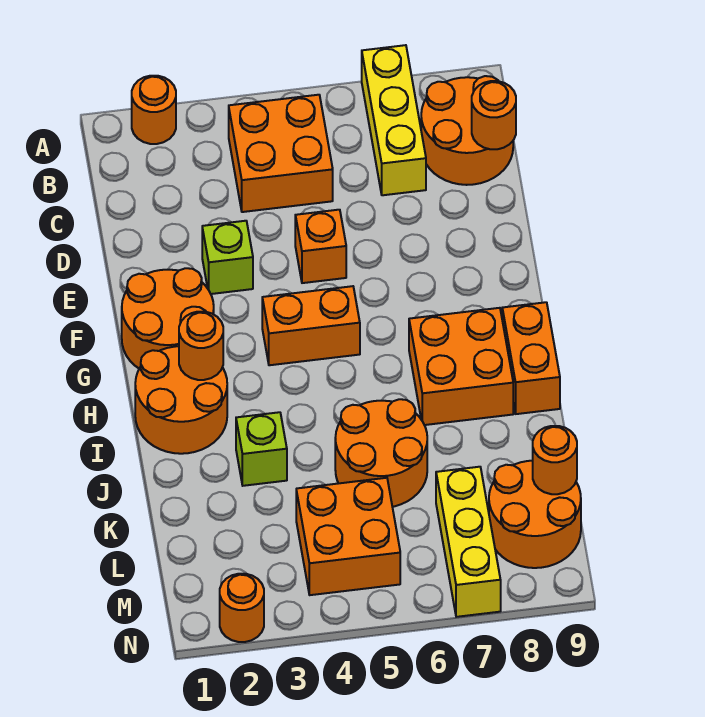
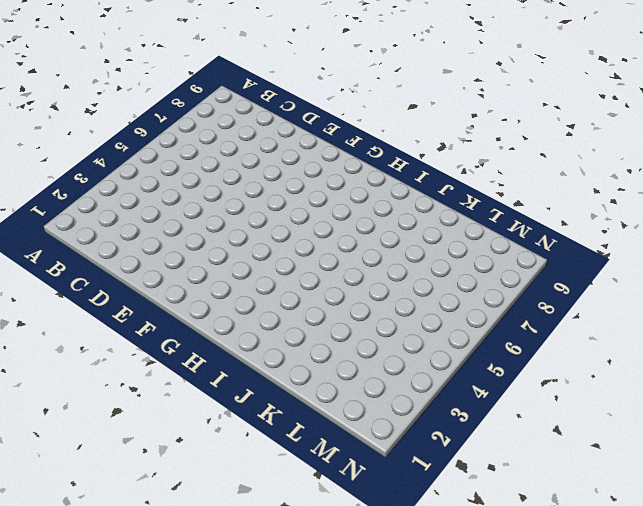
none -> orange round brick A2 level 1
none -> yellow brick A7:C7 level 1
none -> orange brick B4:C5 level 1

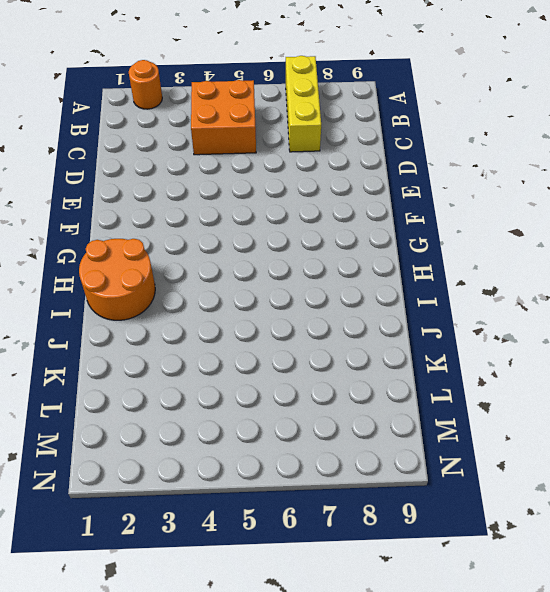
none -> orange round brick B8:C9 level 1
none -> lime brick E3 level 1
none -> orange brick E5 level 1

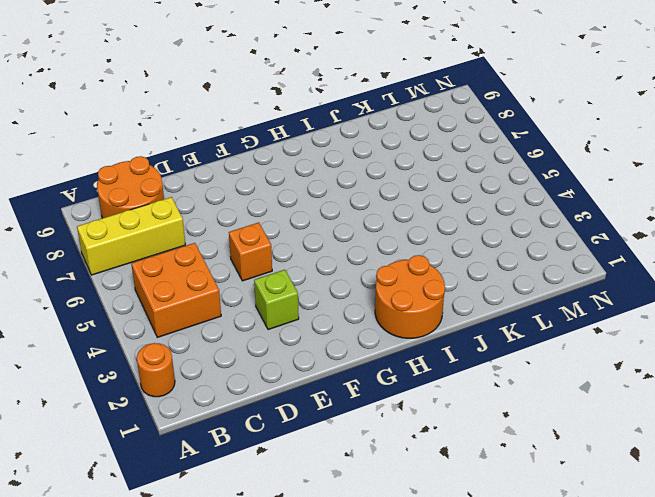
none -> orange round brick F1:G2 level 1
none -> orange brick G4:G5 level 1
none -> orange brick H7:I8 level 1

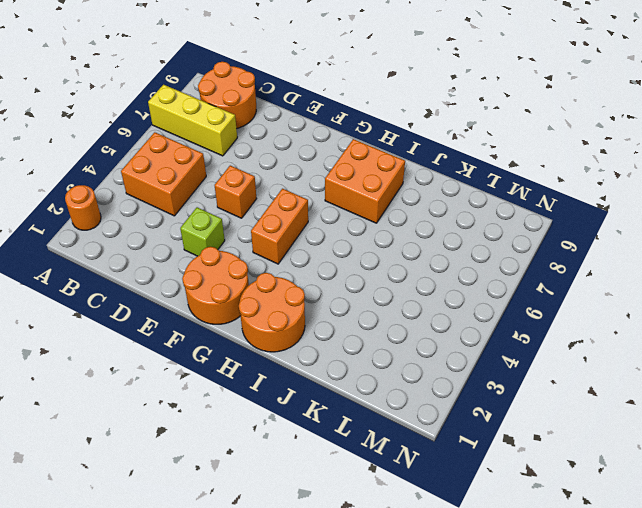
none -> orange brick H9:I9 level 1
none -> lime brick J3 level 1
none -> orange round brick J5:K6 level 1

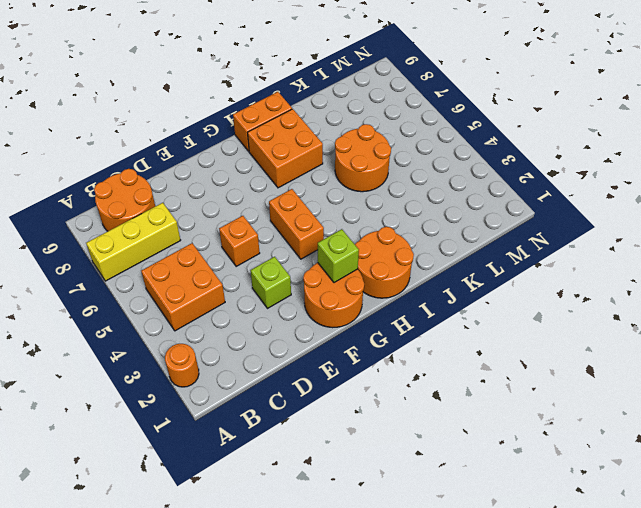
lime brick G2 level 2 -> lime brick J3 level 1
none -> orange brick L4:M5 level 1
none -> yellow brick L7:N7 level 1
none -> orange round brick L8:M9 level 1

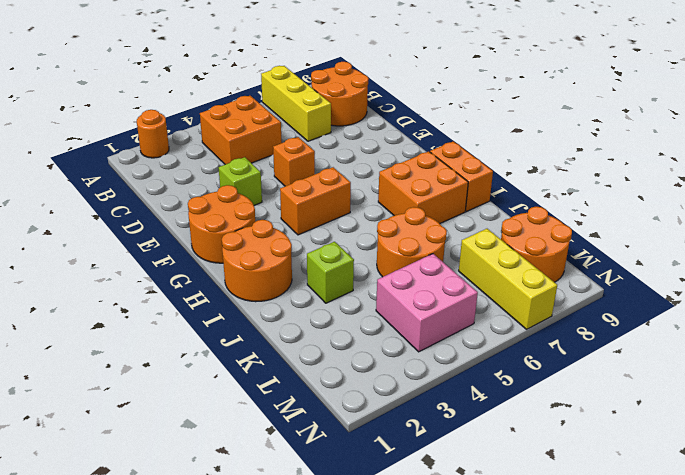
pink brick L4:M5 level 1 -> orange brick L4:M5 level 1
none -> orange round brick N2 level 1
none -> orange round brick C9 level 2
none -> orange round brick H2 level 2

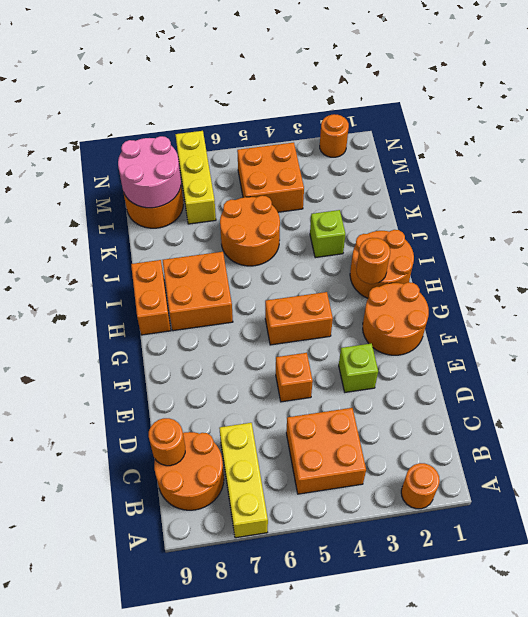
pink round brick L8:M9 level 2 -> orange round brick L9 level 2

